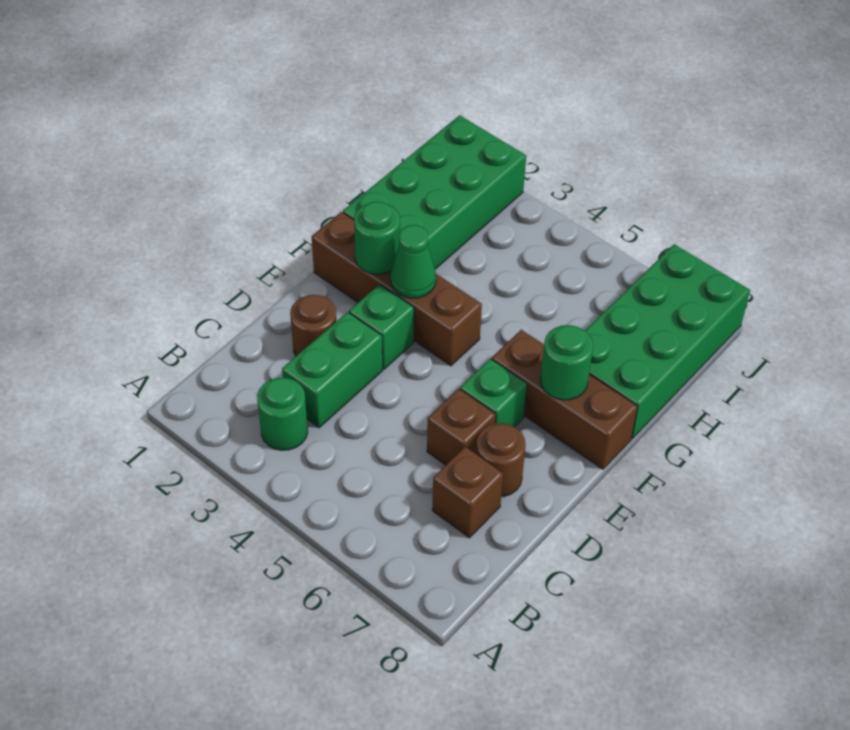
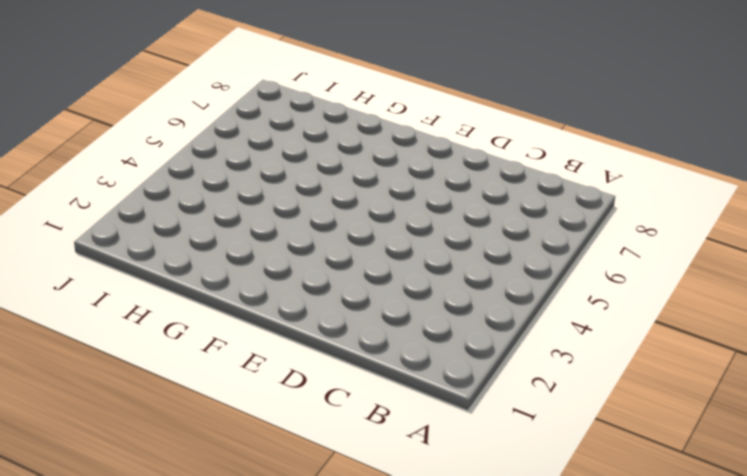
none -> green round brick B3 level 1
none -> green brick C3:D3 level 1
none -> brown brick C7 level 1

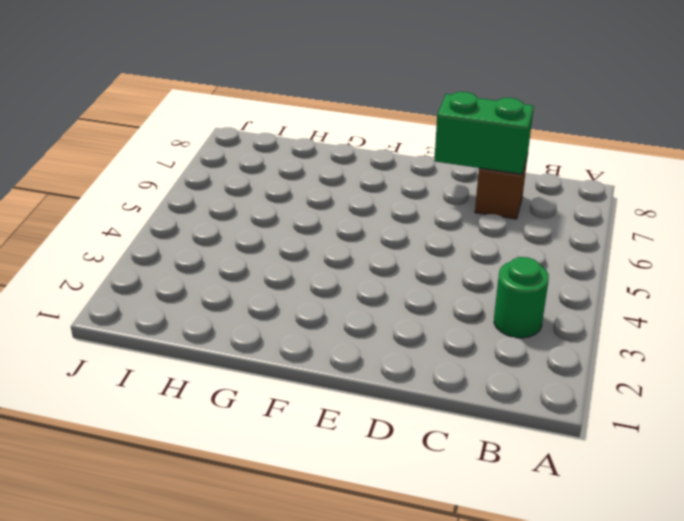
green brick C7:D7 level 2 -> green brick C3:D3 level 1
none -> brown round brick D2 level 1
none -> brown brick D6 level 1
none -> brown round brick D7 level 1

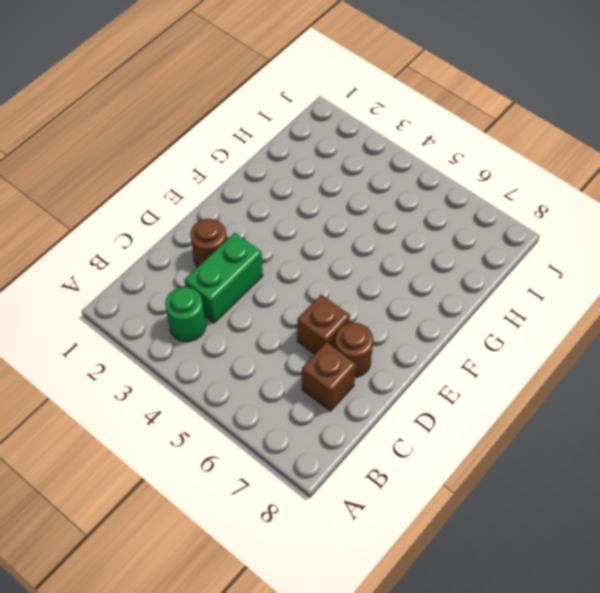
none -> green brick E3 level 1
none -> green brick E6 level 1
none -> brown brick F1:F4 level 1

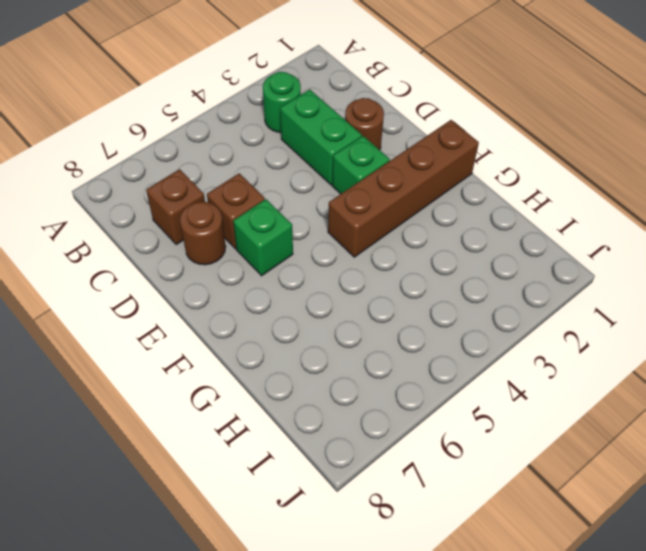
none -> brown brick F6:F8 level 1
none -> green brick G1:J2 level 1
none -> green brick G7:J8 level 1

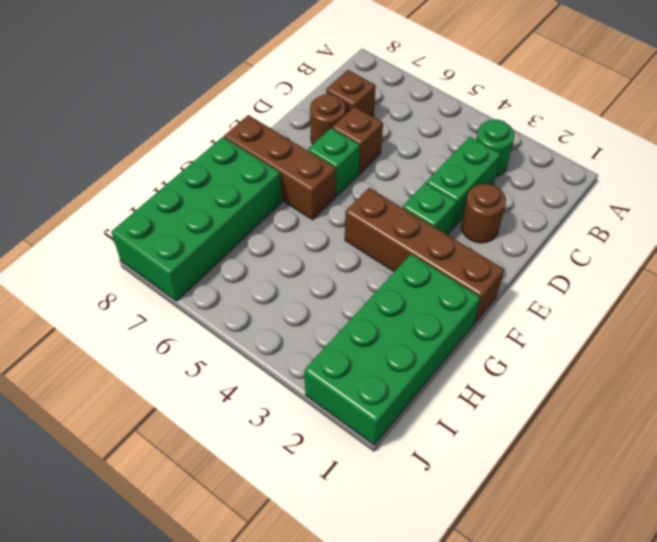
none -> green round brick F2 level 2
none -> green cone F3 level 2
none -> green round brick F7 level 2

